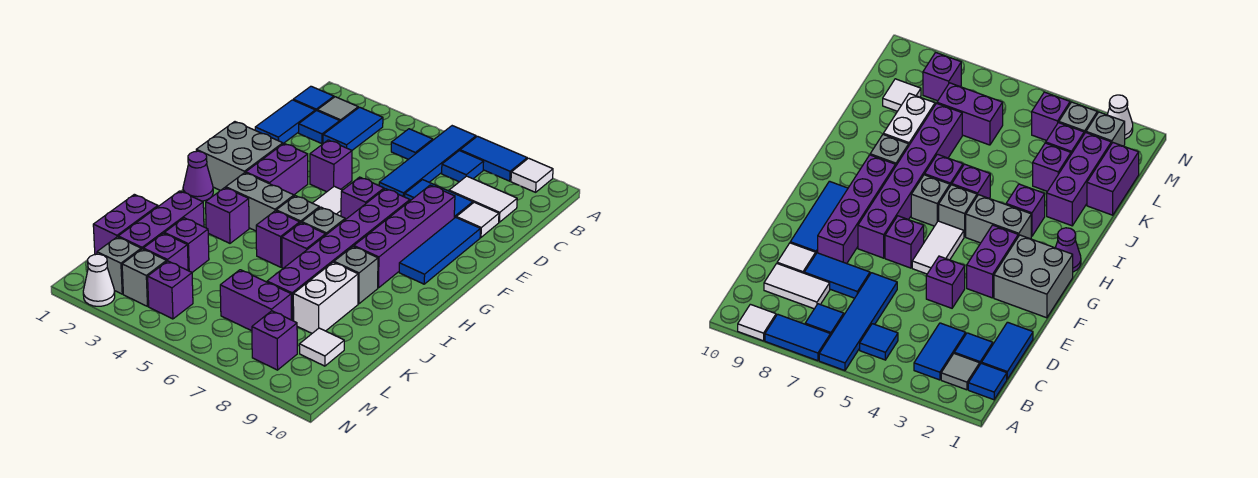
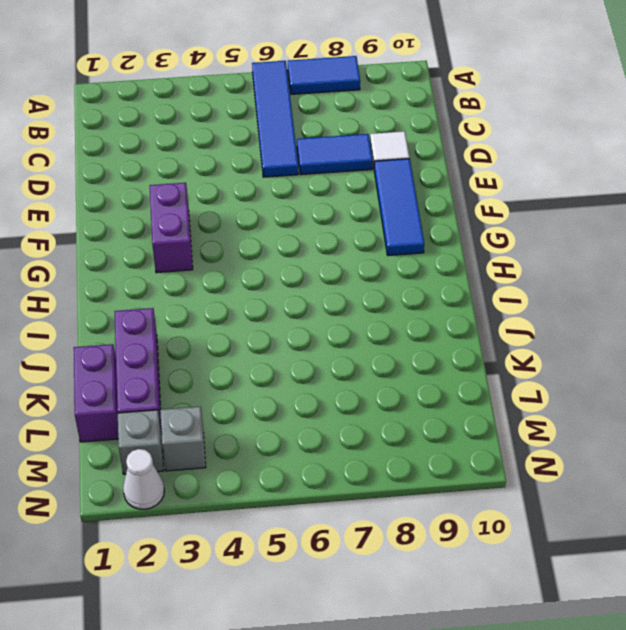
none -> white tile A9 level 1
none -> blue tile B1 level 1
none -> grey tile B2 level 1
none -> blue tile B3:C3 level 1

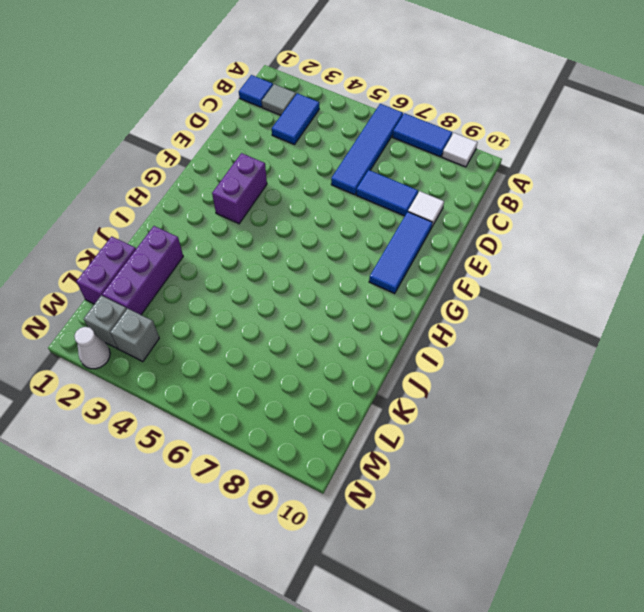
none -> blue tile B5 level 1
none -> blue tile B7 level 1
none -> blue tile C1:D1 level 1
none -> blue tile C2 level 1

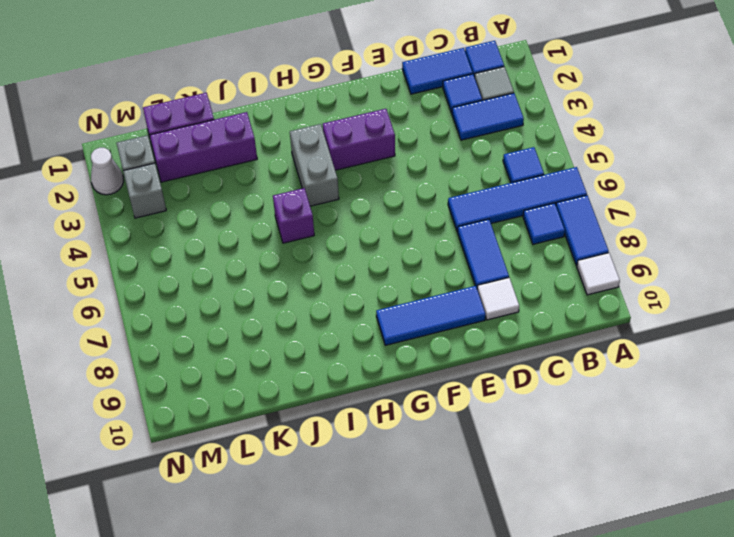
none -> white tile C8:C9 level 1
none -> purple brick E4 level 1
none -> purple brick E8:H8 level 1
none -> grey brick F1:G2 level 1

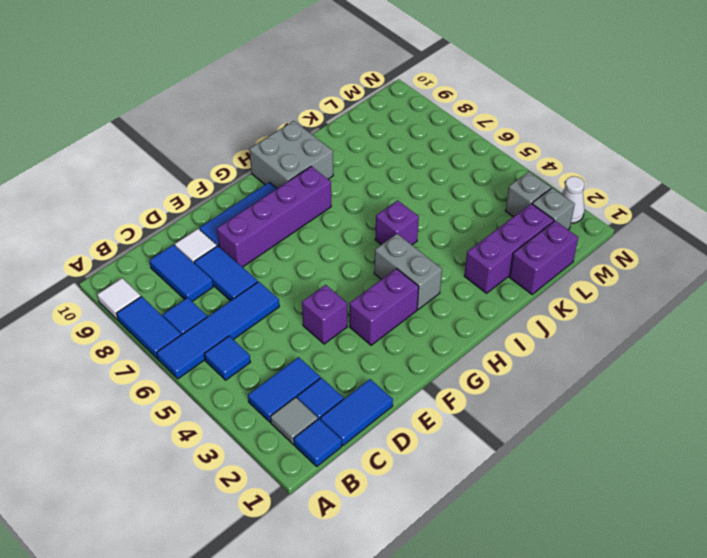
blue tile C8:C9 level 1 -> white tile C8:C9 level 1
grey brick H9:I10 level 1 -> grey brick F1:G2 level 1
none -> white tile F5:G5 level 1
none -> purple brick F6 level 1
none -> purple brick F7:K7 level 1
none -> purple cone H1 level 1

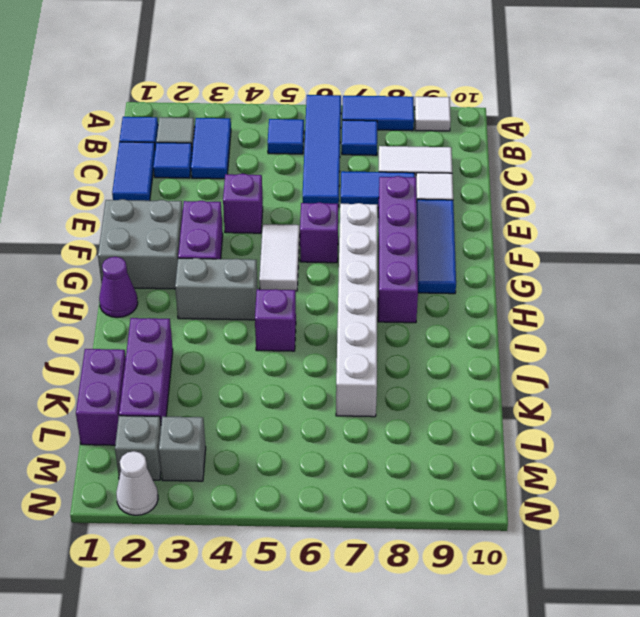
white brick F7:K7 level 1 -> purple brick F7:K7 level 1
none -> grey brick H5 level 1
none -> grey brick H6 level 1
none -> purple brick I3 level 1
none -> purple brick I6 level 1

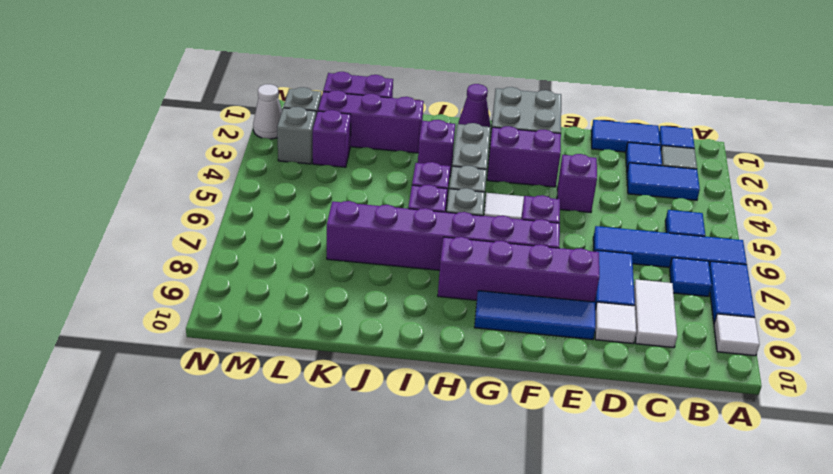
none -> grey brick I8 level 1
none -> white brick J8:K8 level 1
none -> purple brick K3 level 1
none -> purple brick L6:L7 level 1

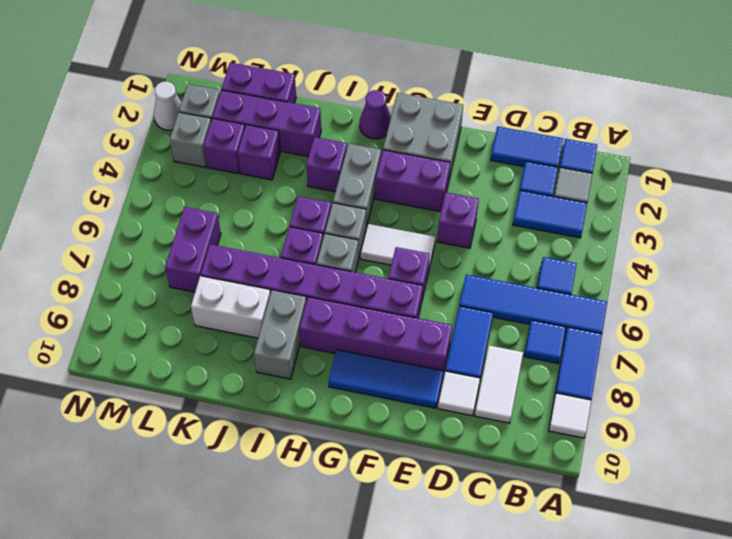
grey brick I8:I9 level 1 -> grey brick I8 level 1
none -> white tile L9 level 1
none -> purple brick M4 level 1
none -> purple brick M8 level 1

